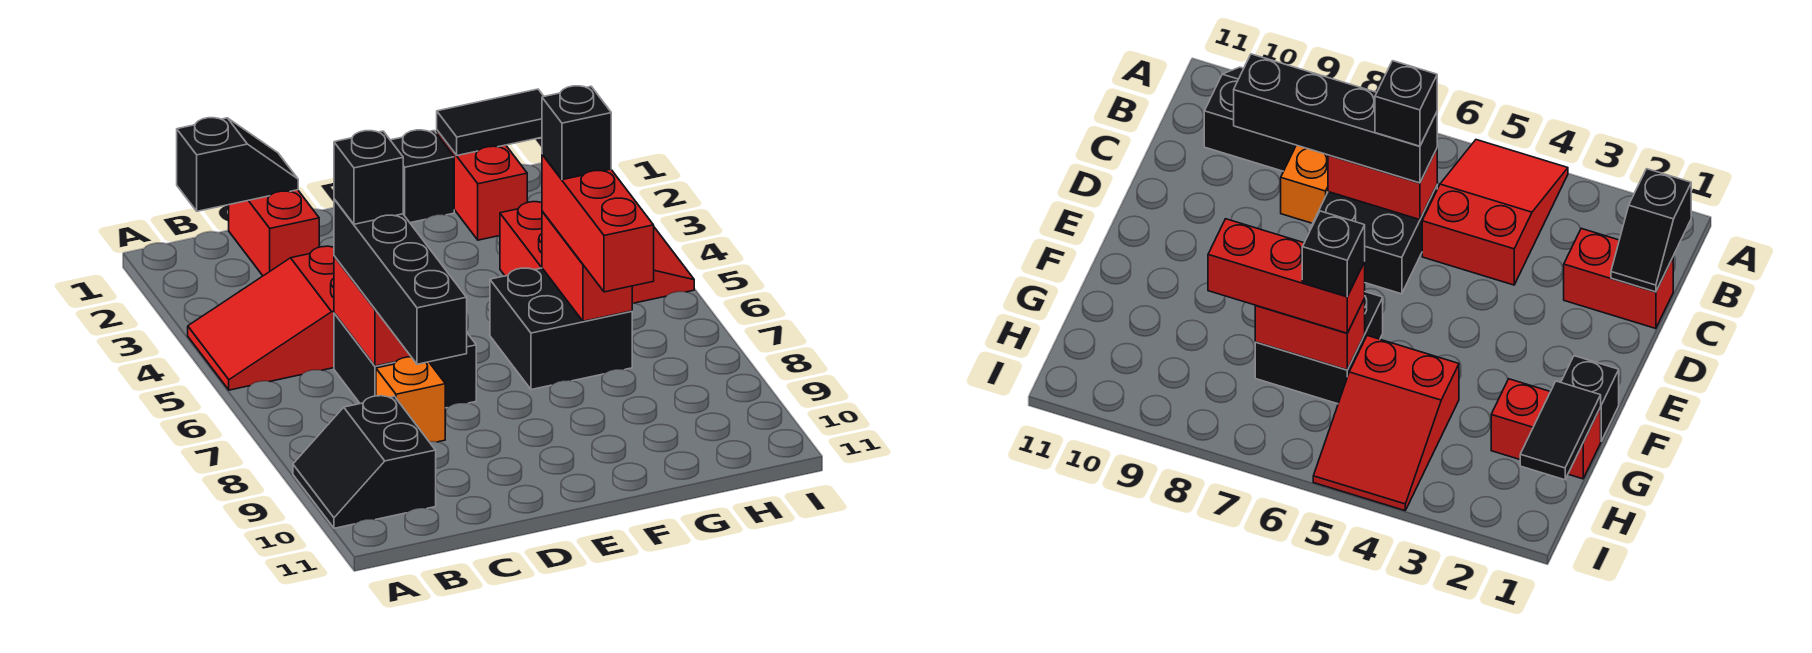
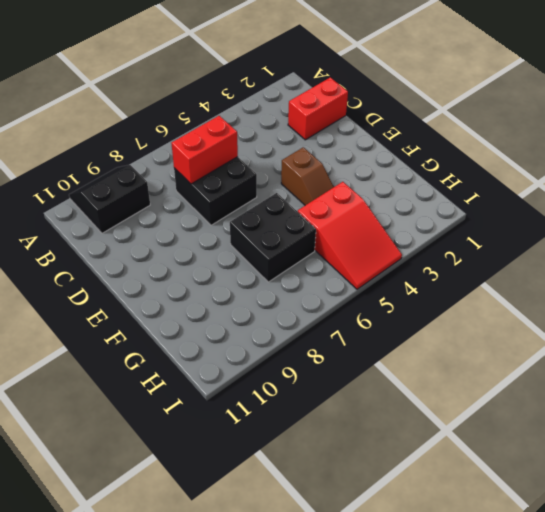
brown slope E4:F4 level 1 top E -> none
none -> red slope A4:C5 level 1 top C
none -> orange brick C8 level 1
none -> black brick F1 level 1

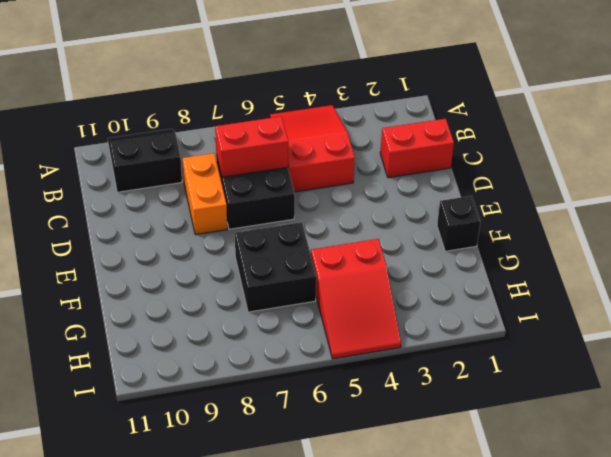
orange brick C8:D8 level 1 -> orange brick C8 level 1
none -> red brick G1:G2 level 1
none -> black slope B1:C1 level 2 top B
none -> black tile G1:H1 level 2

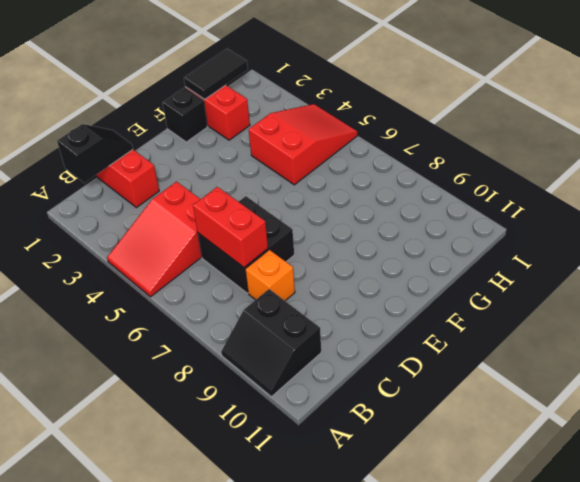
none -> black brick F6:G7 level 1
none -> red brick G6:G7 level 2
none -> black brick C6:C9 level 3

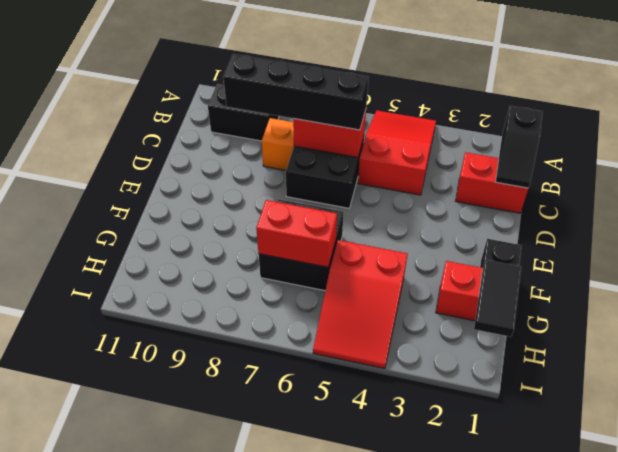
none -> red brick G6:G8 level 3
none -> black brick C6 level 4
none -> black brick G6 level 4

